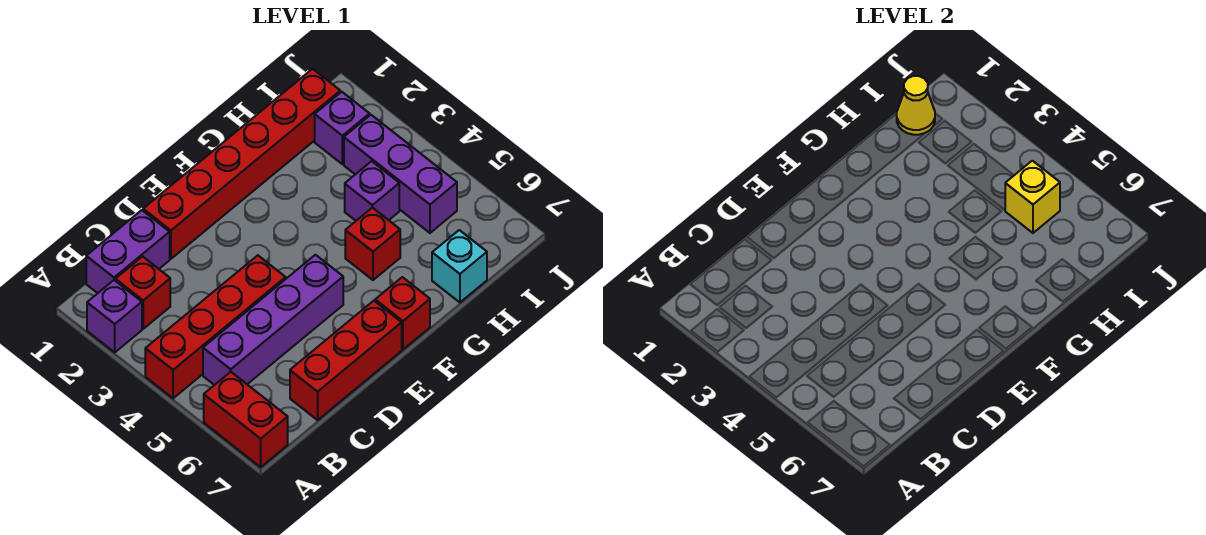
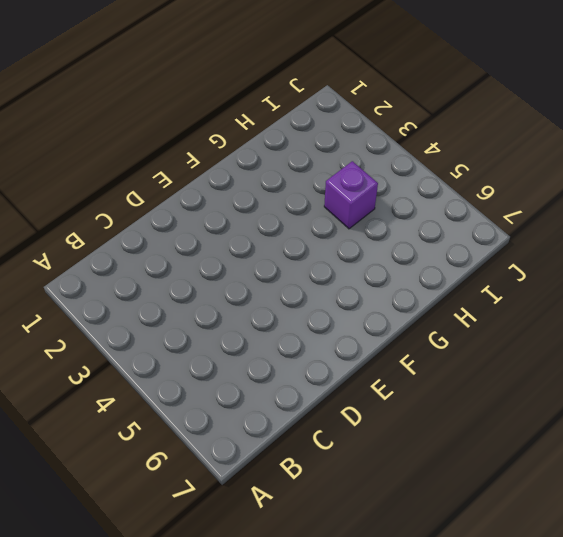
none -> purple brick A2 level 1
none -> red brick A4:D4 level 1
none -> red brick A6:A7 level 1

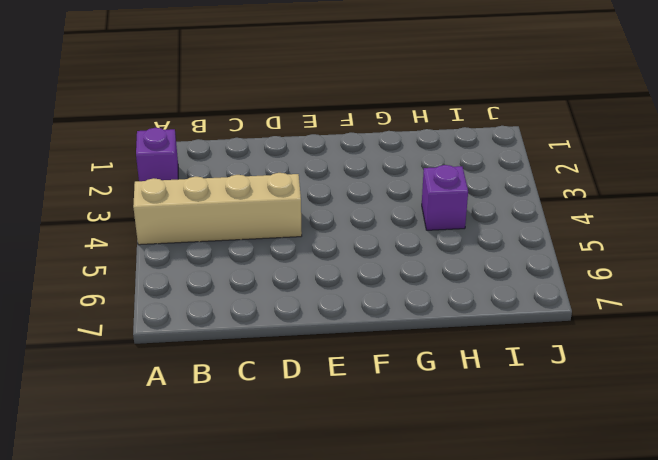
tan brick A4:D4 level 1 -> red brick A4:D4 level 1
none -> red brick A6:A7 level 1
none -> purple brick B1:C1 level 1
none -> red brick B2 level 1

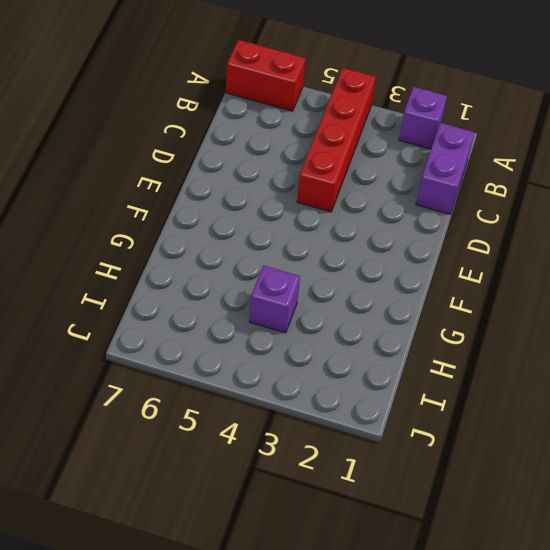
none -> red brick B2 level 1
none -> purple brick B5:E5 level 1
none -> red brick C7:E7 level 1

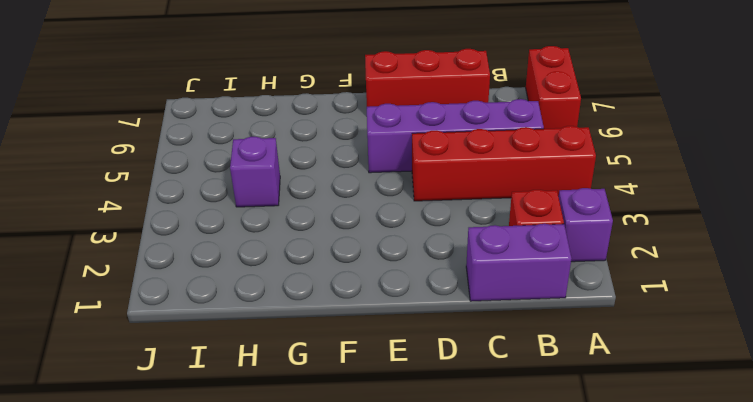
none -> red brick D1:I1 level 1
none -> red brick F7 level 1
none -> red brick G5 level 1

